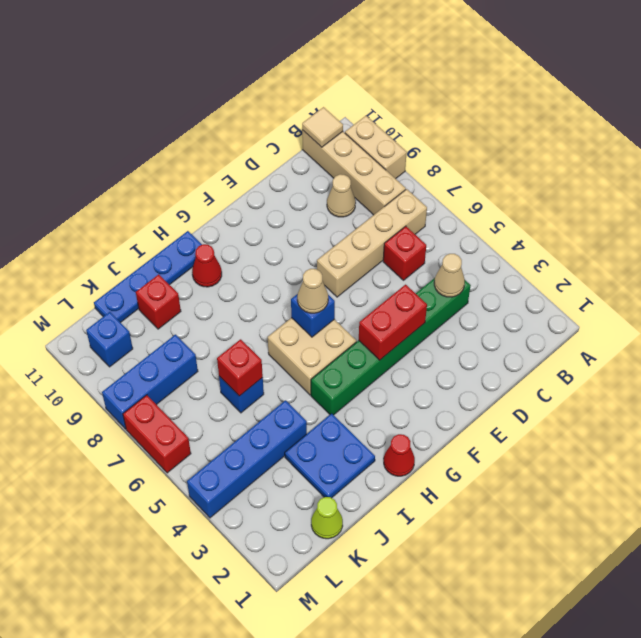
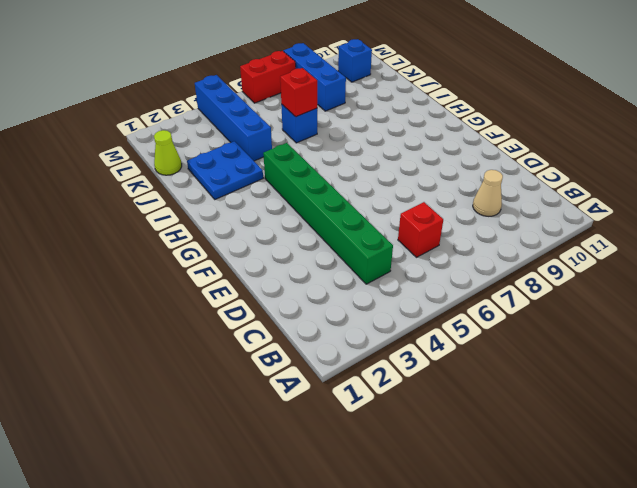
none -> tan brick A9:A10 level 1
none -> tan brick B7:E7 level 1
none -> tan brick B8:B11 level 1

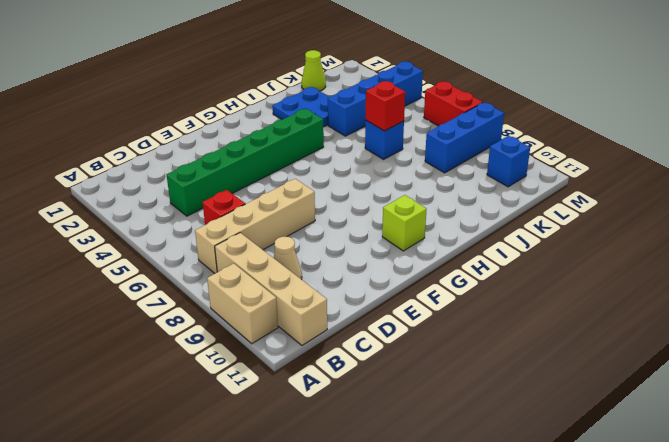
lime brick G10 level 1 -> none
none -> tan brick G5:H6 level 1
none -> red cone H1 level 1
none -> red cone H10 level 1

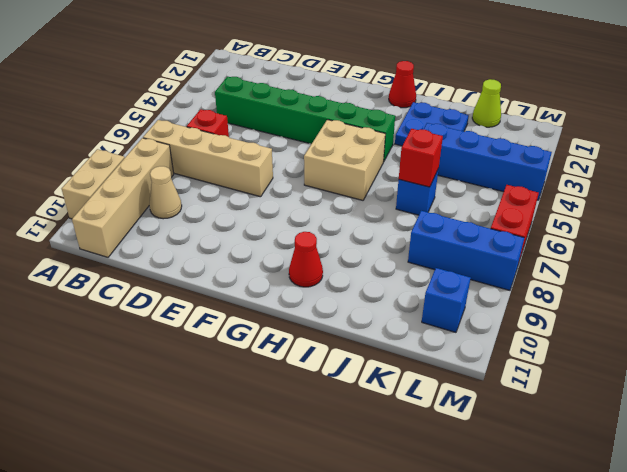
none -> blue plate H11:K11 level 1
none -> red brick J10 level 1
none -> tan tile B11 level 2

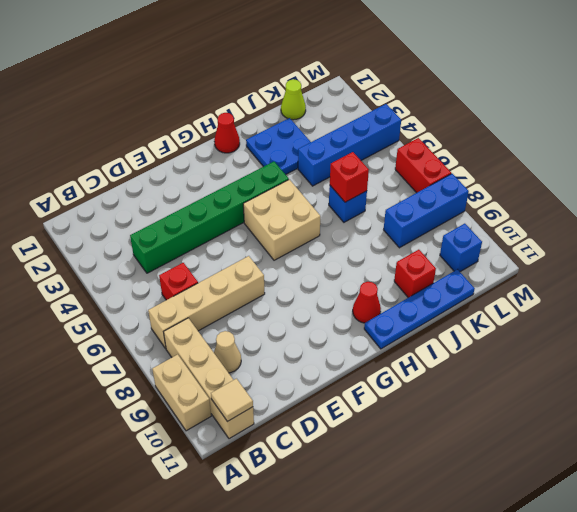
none -> tan cone C4 level 2
none -> red brick E4:F4 level 2
none -> blue brick G6 level 2

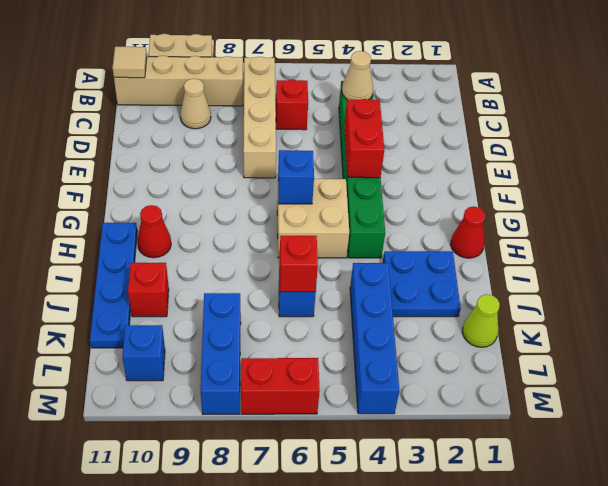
none -> tan cone G6 level 3

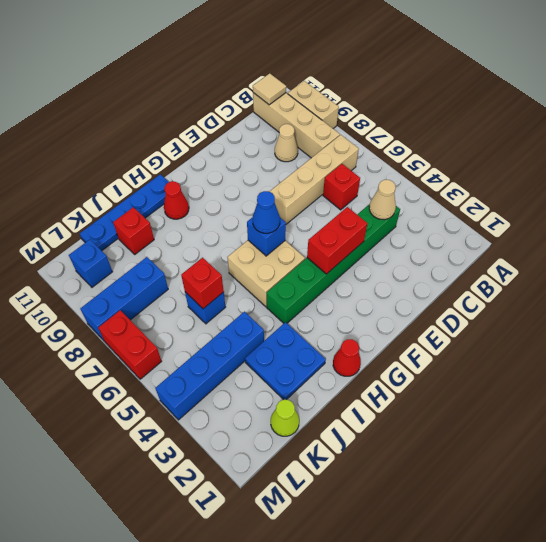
blue cone G6 level 3 -> tan cone G6 level 3

